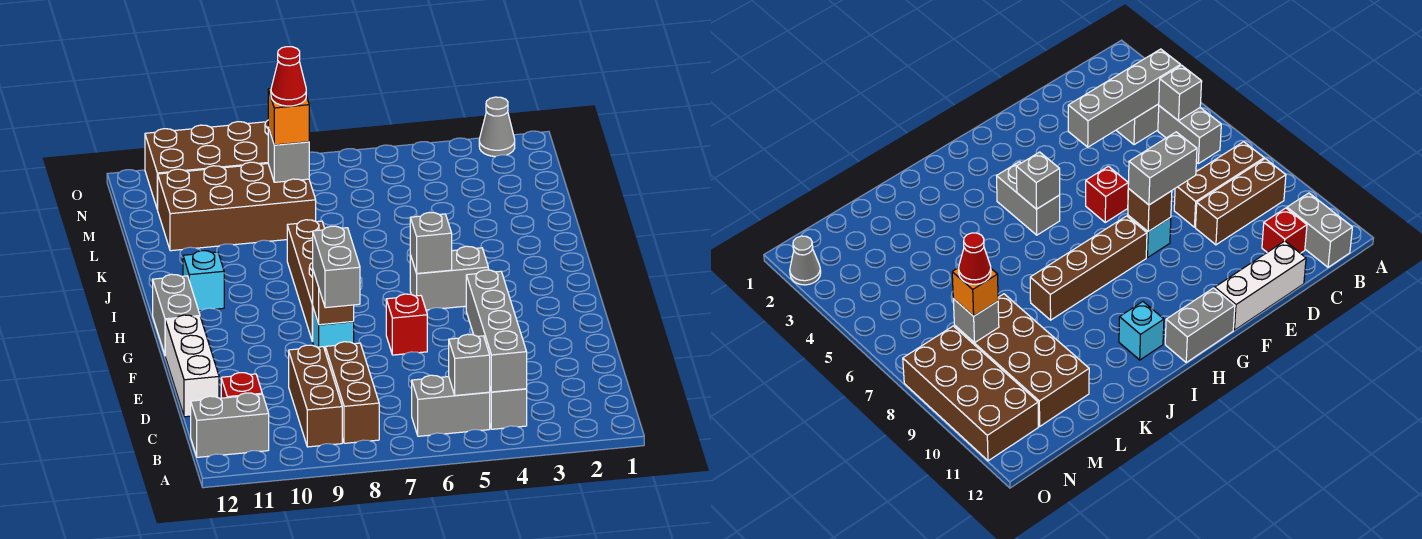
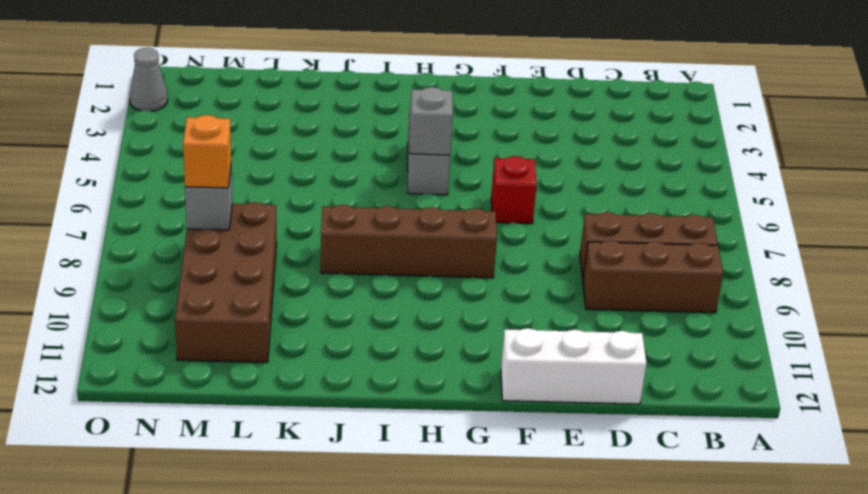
none -> grey brick B4:C4 level 1
none -> grey brick B5:B6 level 1
none -> grey brick B11:B12 level 1

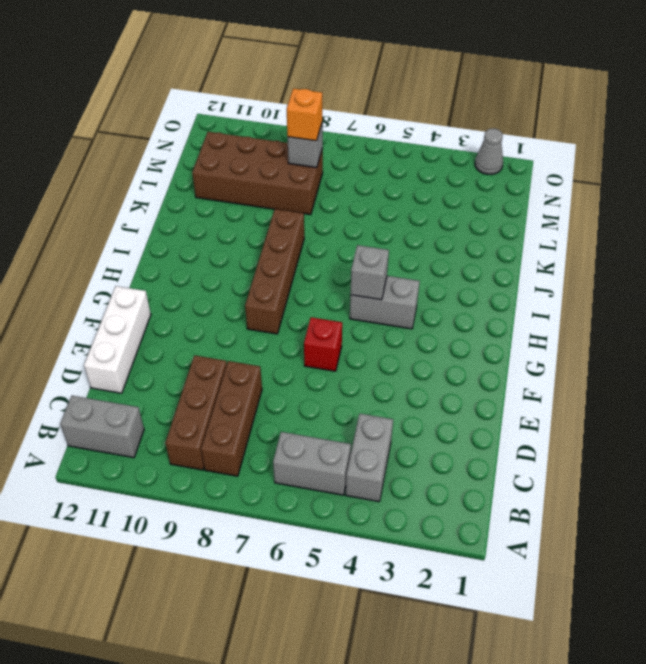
none -> red brick C11 level 1
none -> cyan brick F8 level 1
none -> grey brick G12:H12 level 1

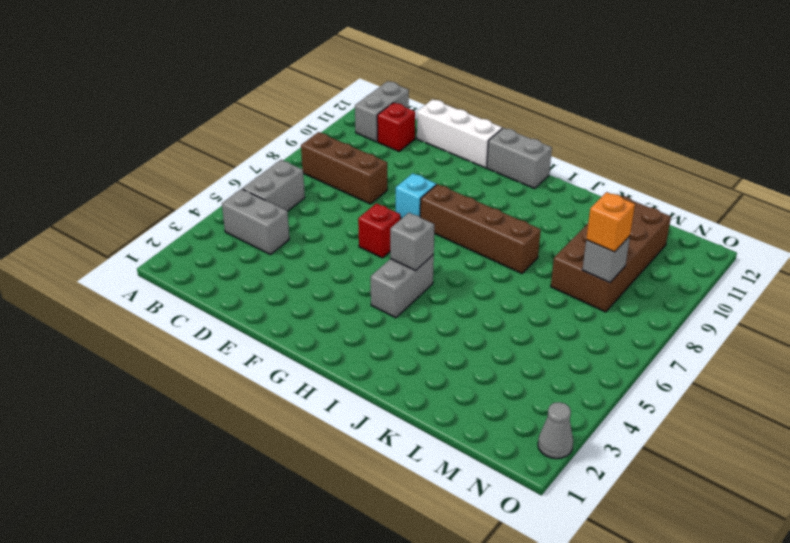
none -> brown brick B9:D9 level 1
none -> cyan brick I11 level 1
none -> brown brick N8:O11 level 1

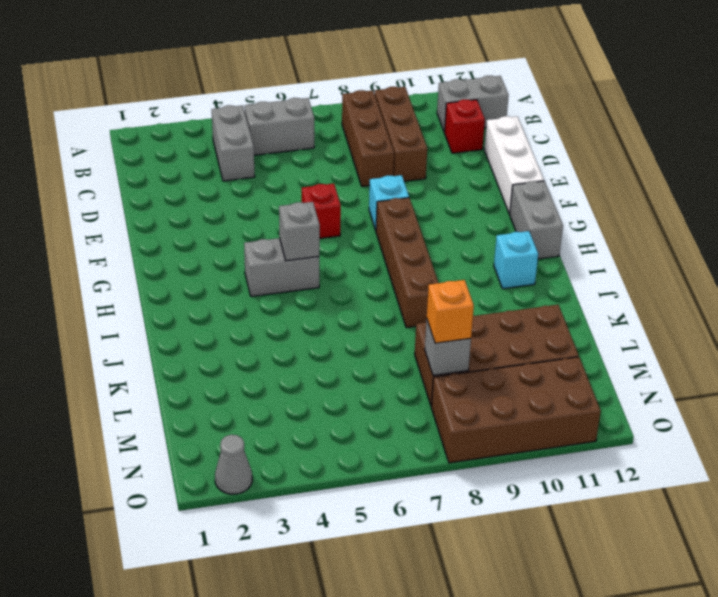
none -> grey brick B4:E4 level 2
none -> grey brick B5 level 2
none -> brown brick F8 level 2

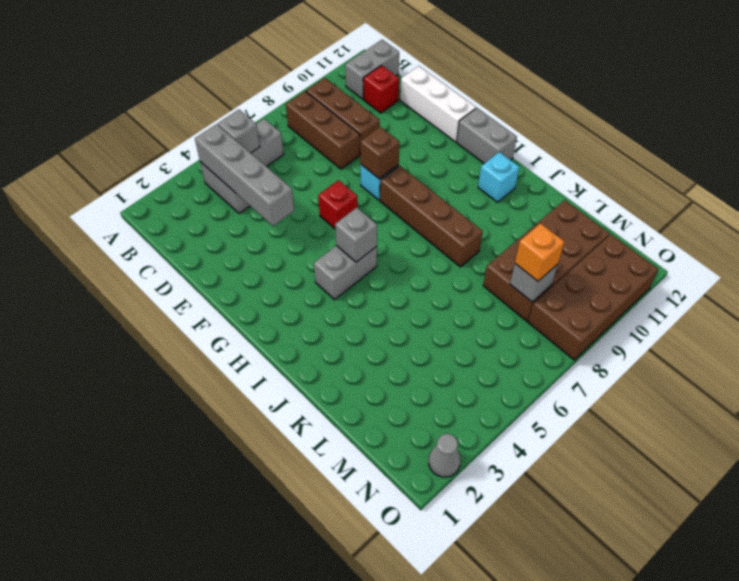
none -> grey brick E8:F8 level 3
none -> red cone M8 level 4

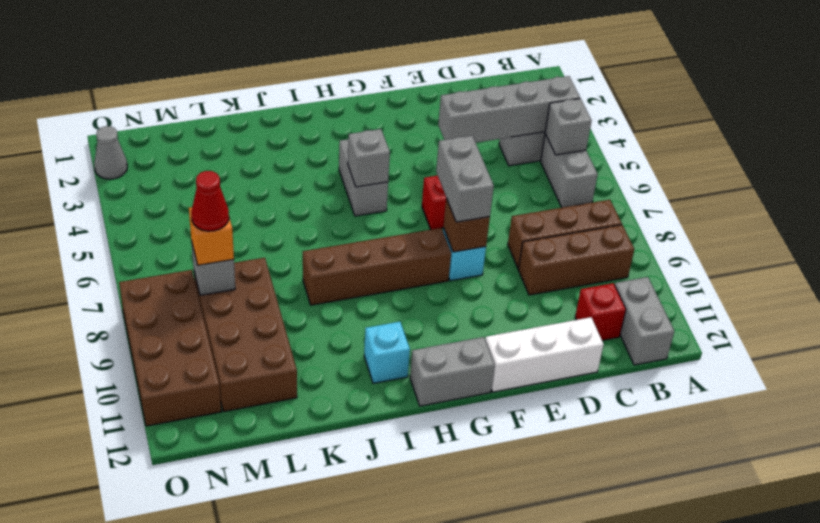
grey brick F7:F8 level 3 -> grey brick E8:F8 level 3

